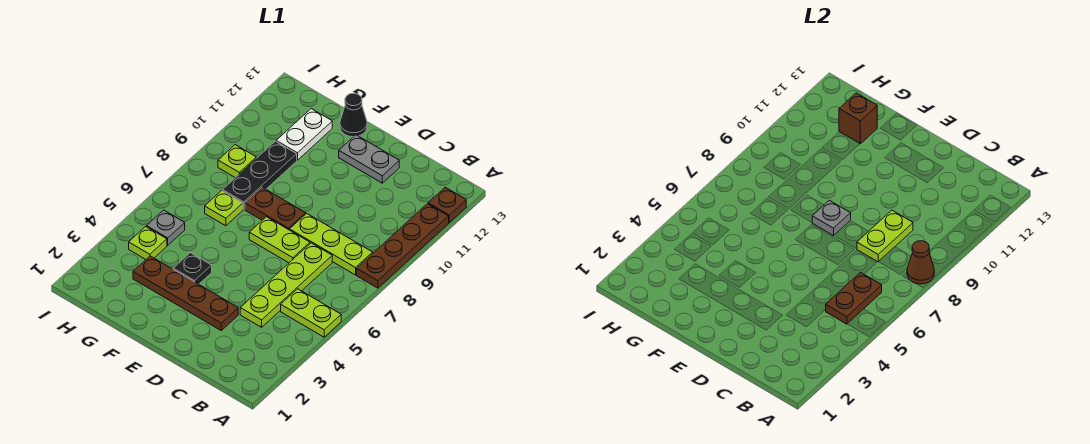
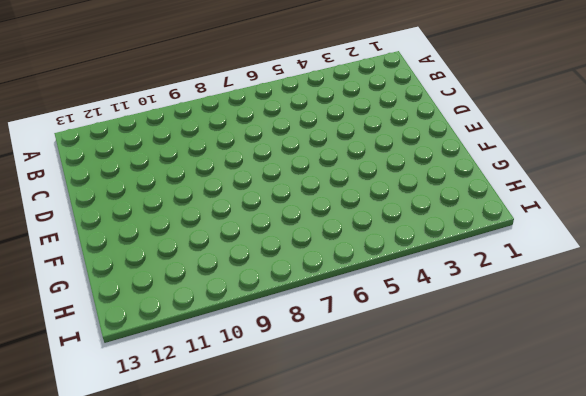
none -> lime plate A5:B5 level 1
none -> brown plate A8:A11 level 1
none -> brown plate A12 level 1

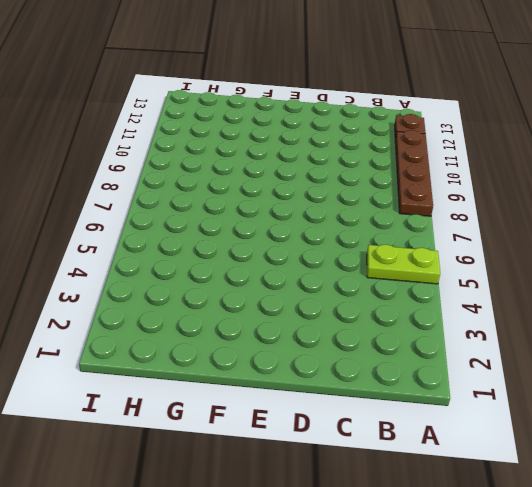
none -> lime plate B8:D8 level 1
none -> lime plate C4:C7 level 1
none -> brown plate D3:G3 level 1

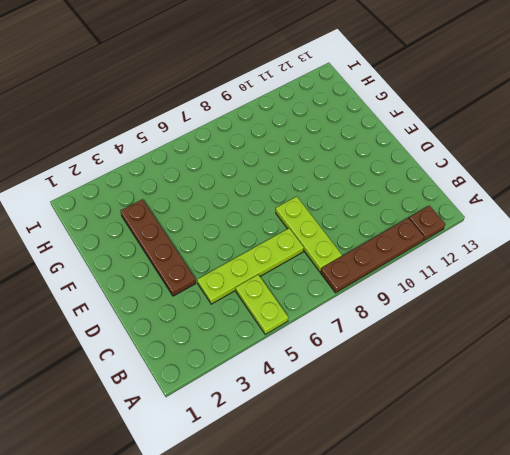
none -> lime plate D7:E7 level 1
none -> grey plate D12:E12 level 1
none -> brown plate E8:F8 level 1

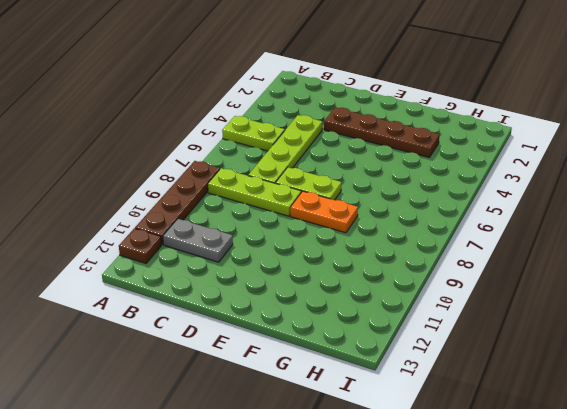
grey plate B11:C11 level 1 -> grey plate D12:E12 level 1
orange plate E8:F8 level 1 -> brown plate E8:F8 level 1
none -> black plate F4 level 1
none -> black cone F13 level 1
none -> lime plate G7 level 1

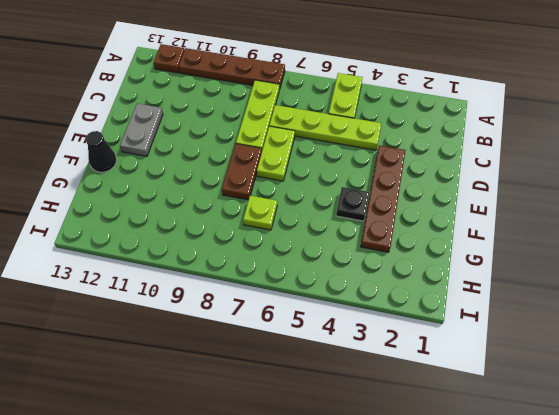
none -> black plate G8:G10 level 1
none -> white plate G11:G12 level 1
none -> lime plate H4 level 1

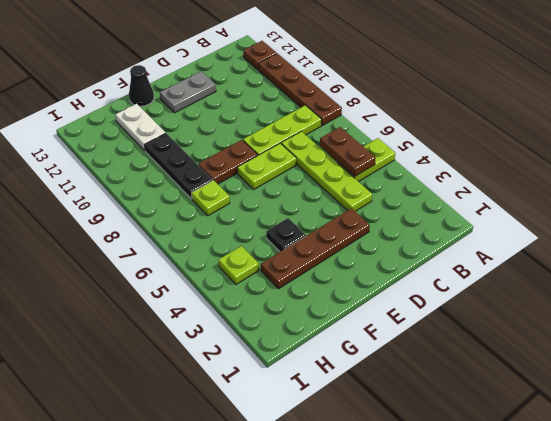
none -> grey plate H5 level 1
none -> lime plate H9 level 1
none -> brown cone A8 level 2

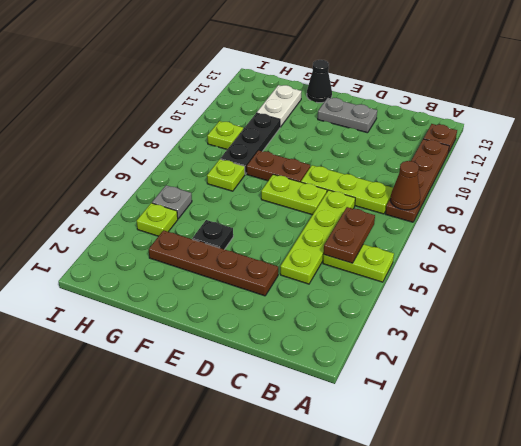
none -> lime plate C8:C9 level 2
none -> grey plate E8 level 2
none -> brown brick G12 level 2

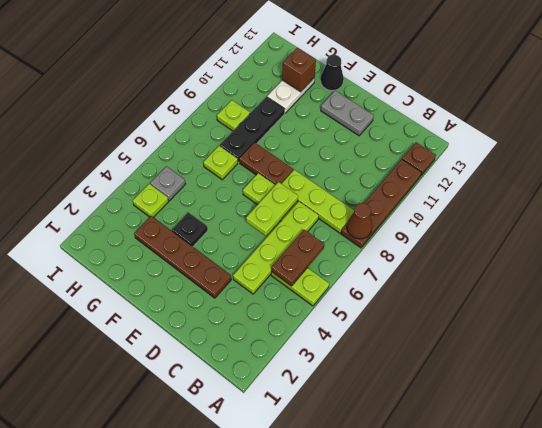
lime plate D6:D7 level 2 -> lime plate C8:C9 level 2
none -> grey plate E8 level 2

